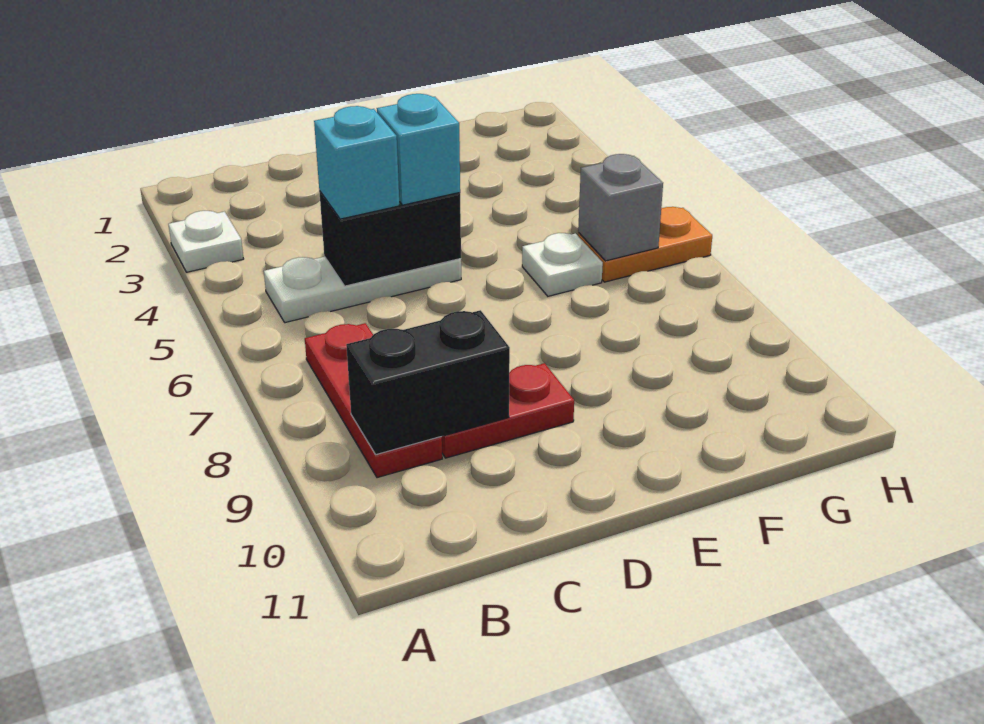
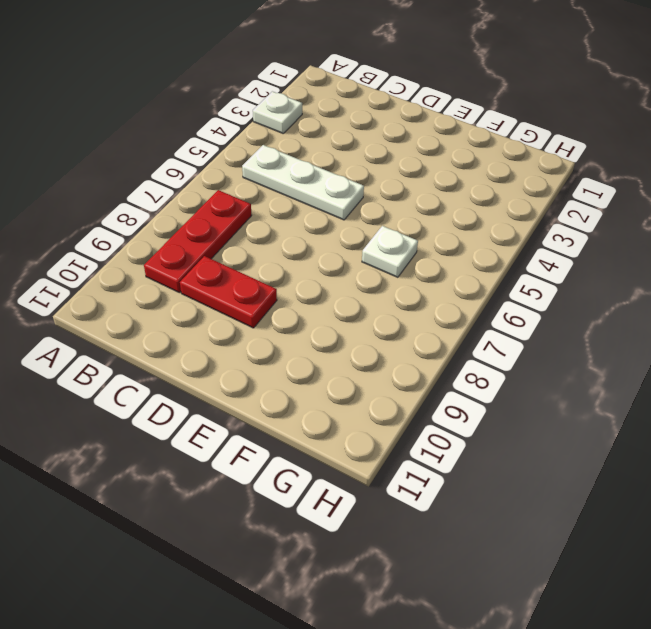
none -> orange plate G6:H6 level 1
none -> black brick B9:C9 level 2

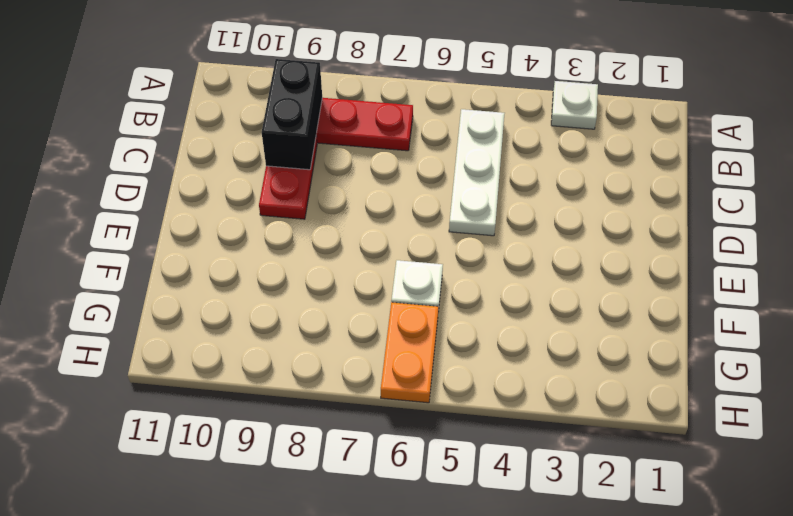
none -> black brick C5:D5 level 2
none -> grey brick G6 level 2

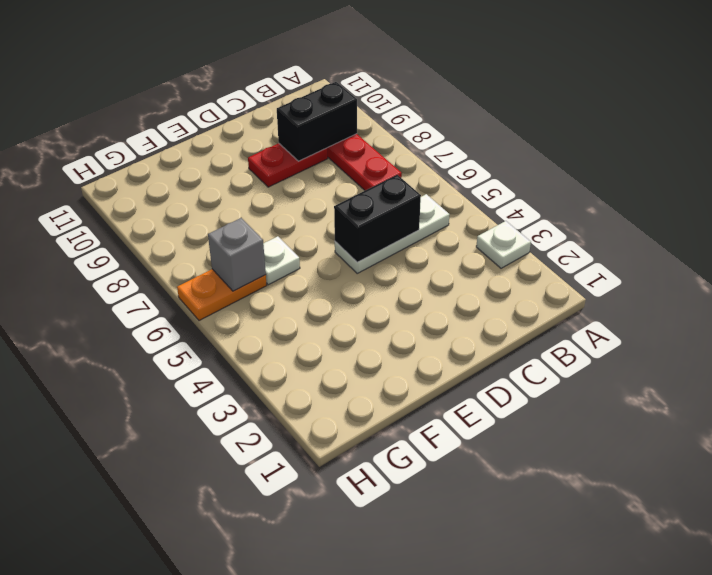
none -> cyan brick C5 level 3
none -> cyan brick D5 level 3

